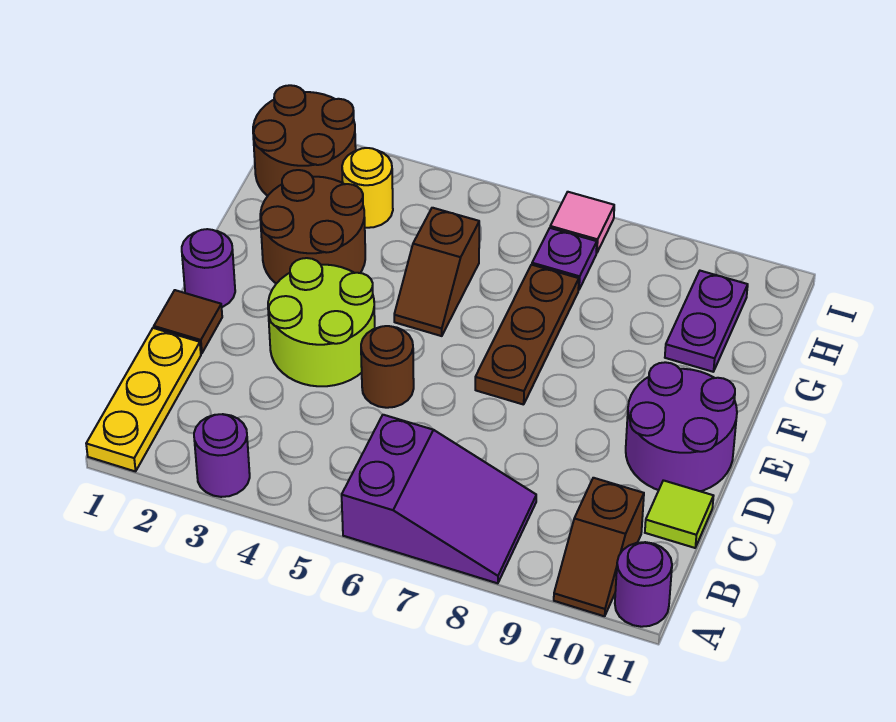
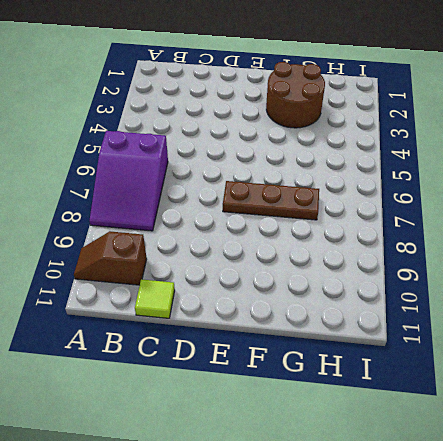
none -> yellow plate A1:C1 level 1
none -> purple round brick A3 level 1
none -> purple round brick A11 level 1

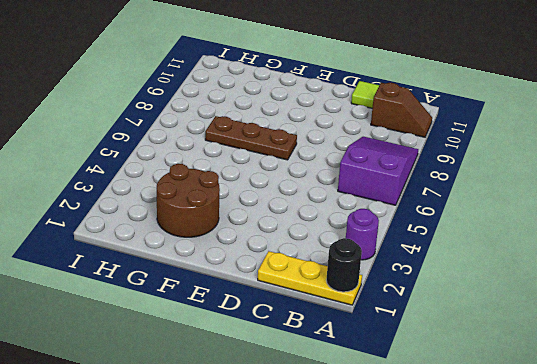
black round brick A1 level 2 -> none
none -> purple round brick A11 level 1
none -> brown tile D1 level 1
none -> lime round brick D3:E4 level 1

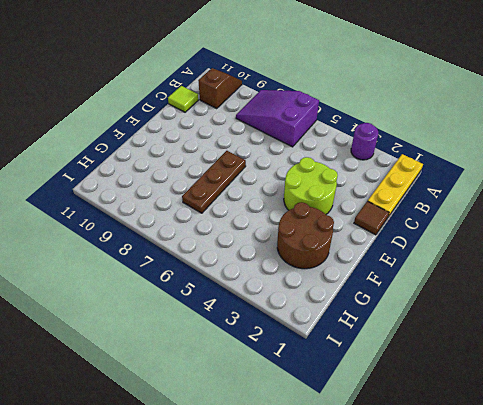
none -> purple round brick A11 level 1
none -> brown round brick D5 level 1
none -> purple round brick D10:E11 level 1

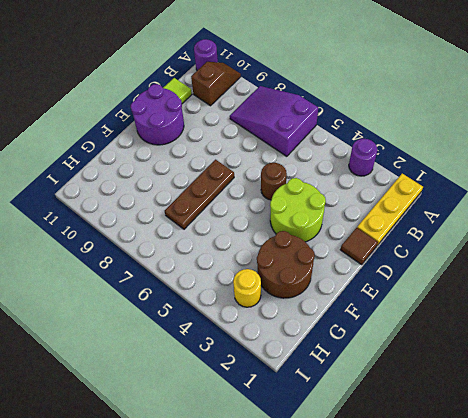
none -> purple round brick E1 level 1
none -> brown slope F5:G5 level 1 top G
none -> purple plate G10:H10 level 1

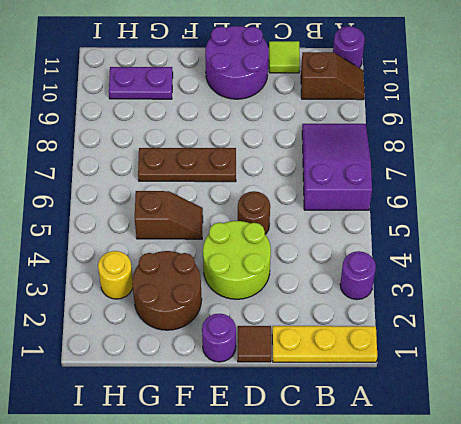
none -> brown round brick H1:I2 level 1
none -> purple plate H7 level 1
none -> pink tile I7 level 1

